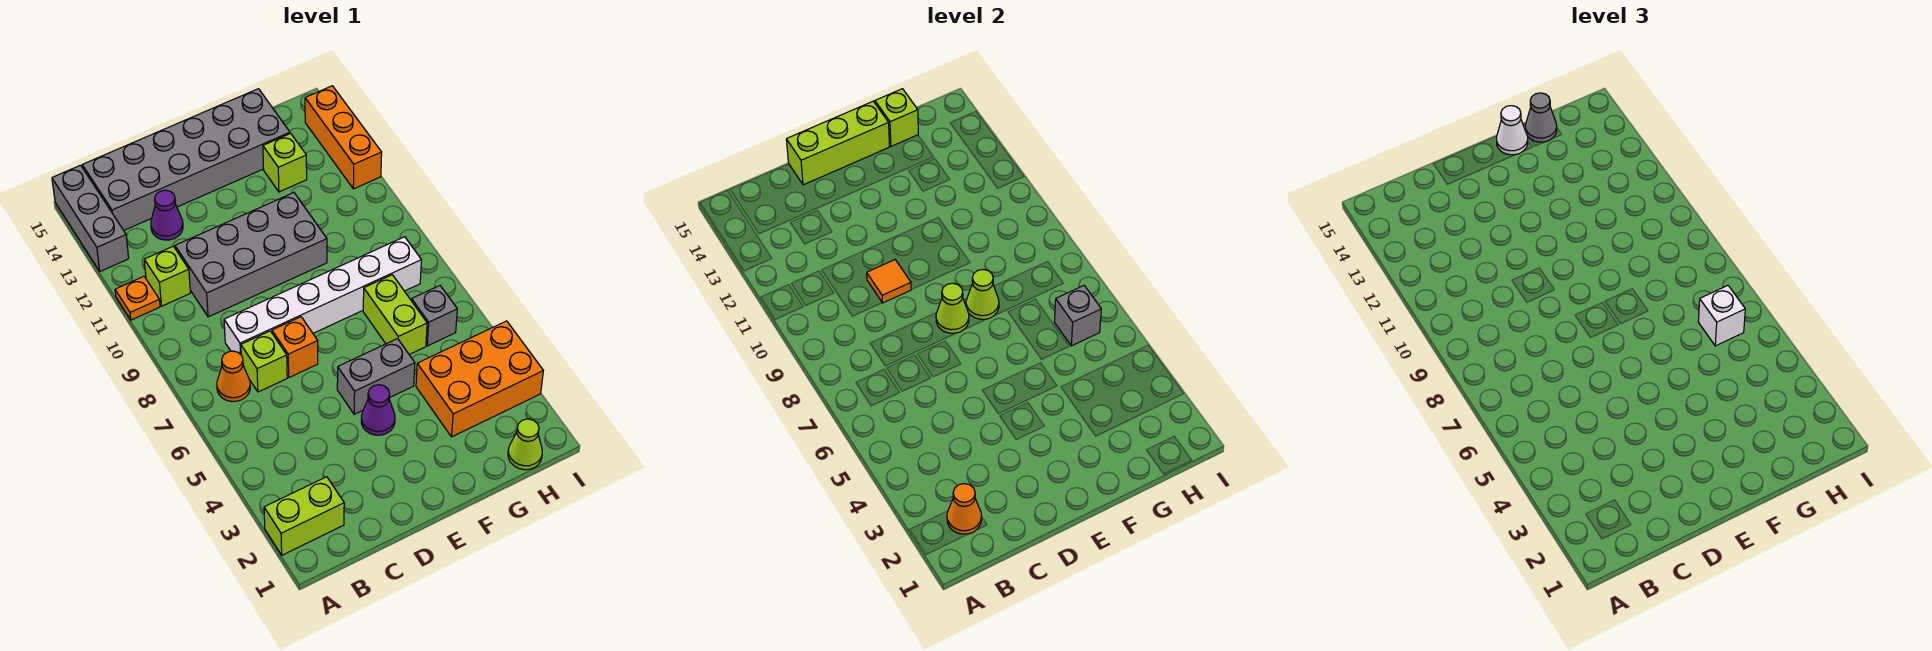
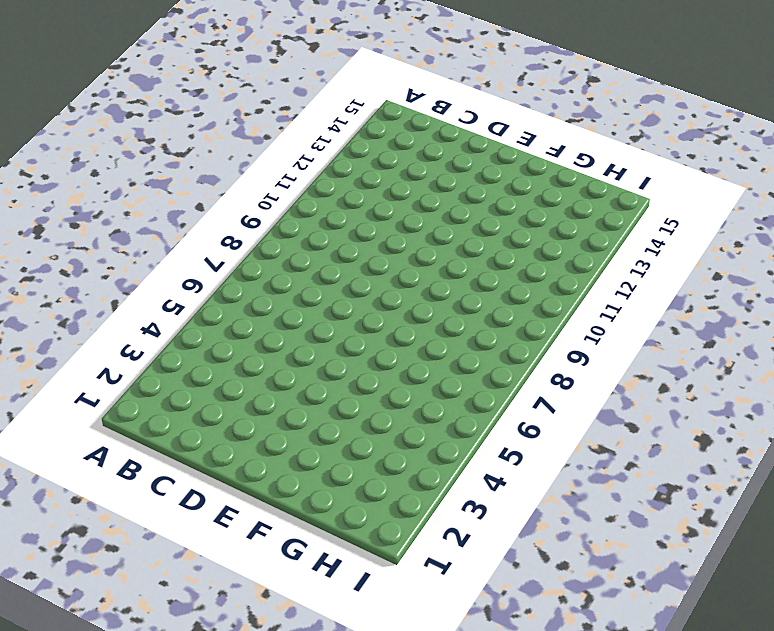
none -> lime brick A2:B2 level 1
none -> orange plate A11 level 1
none -> grey brick A13:A15 level 1

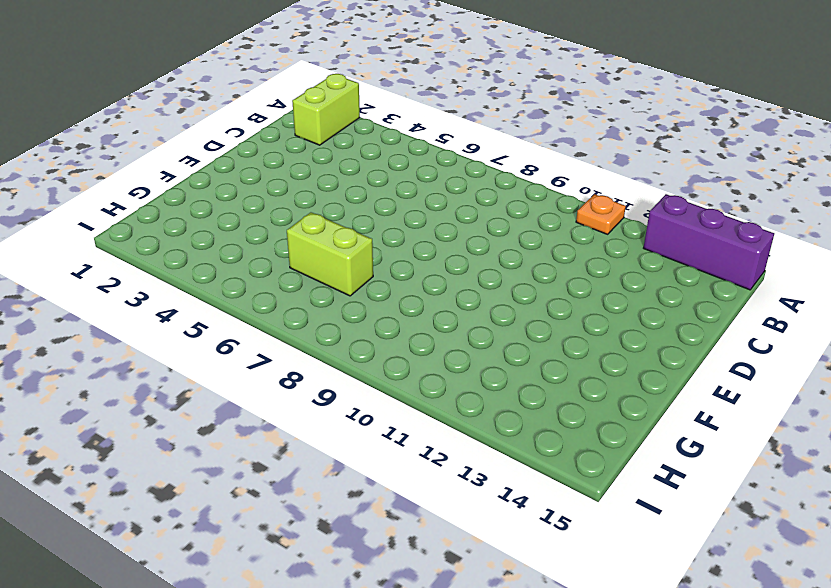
purple brick A13:A15 level 1 -> grey brick A13:A15 level 1
none -> orange cone B7 level 1
none -> lime brick B11 level 1
none -> grey brick B14:G15 level 1

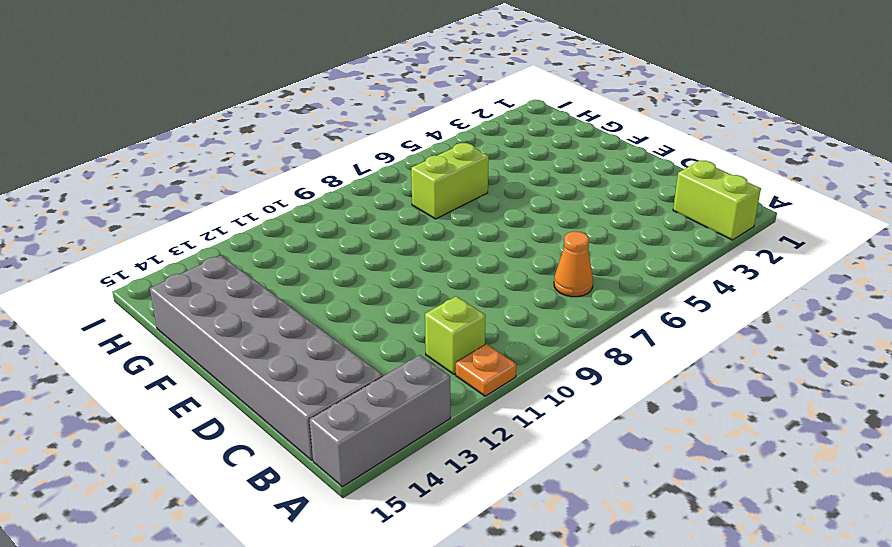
none -> lime brick C7 level 1
none -> white brick C8:H8 level 1
none -> grey brick C10:F11 level 1

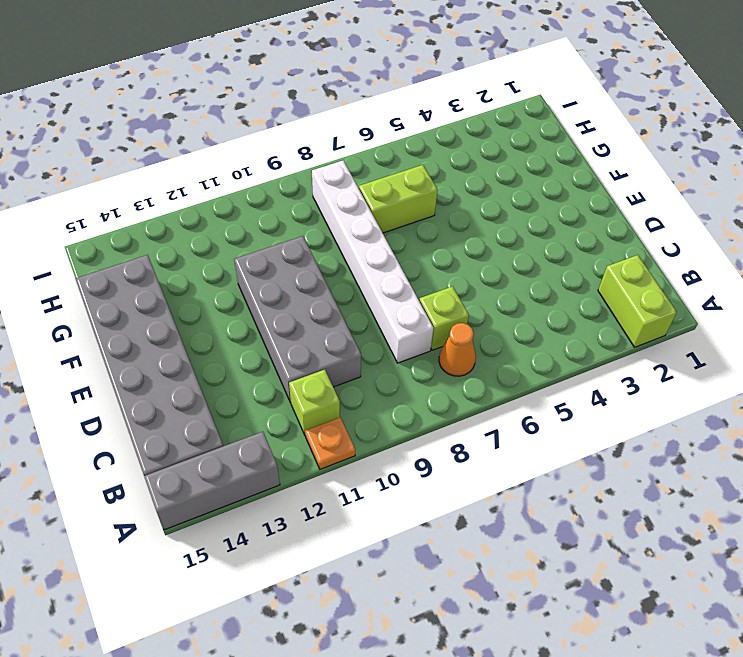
none -> purple cone C13 level 1
none -> orange brick D7 level 1
none -> purple cone E4 level 1

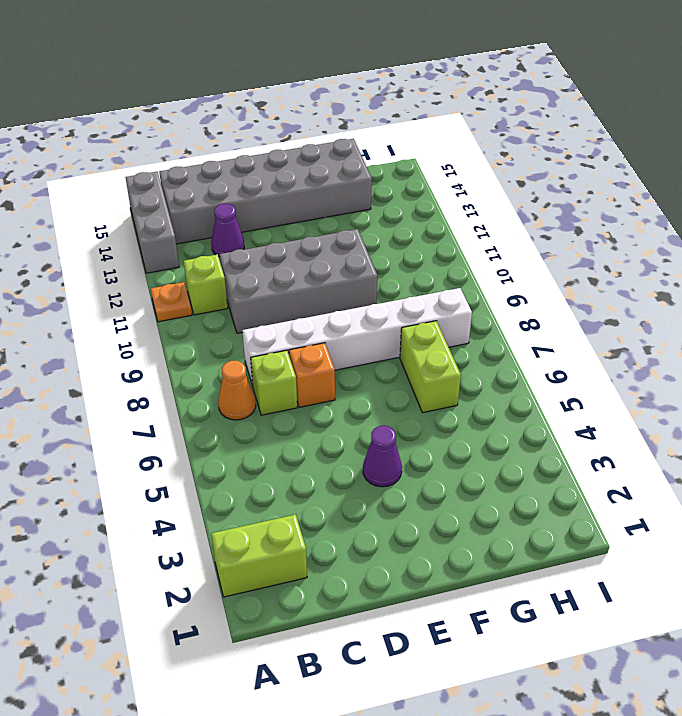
none -> grey brick E5:F5 level 1
none -> orange brick G3:I4 level 1
none -> lime brick G13 level 1

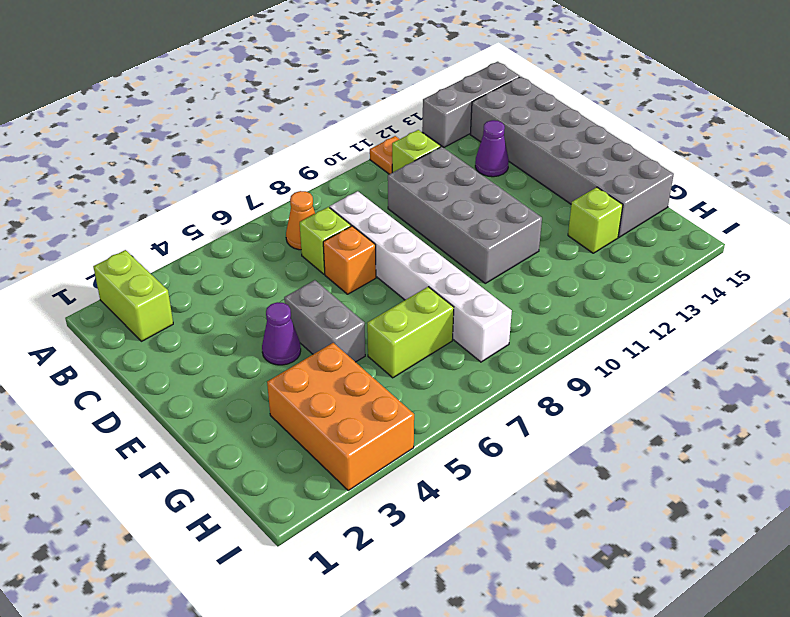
none -> lime cone H1 level 1
none -> grey brick H6 level 1
none -> orange brick I12:I14 level 1

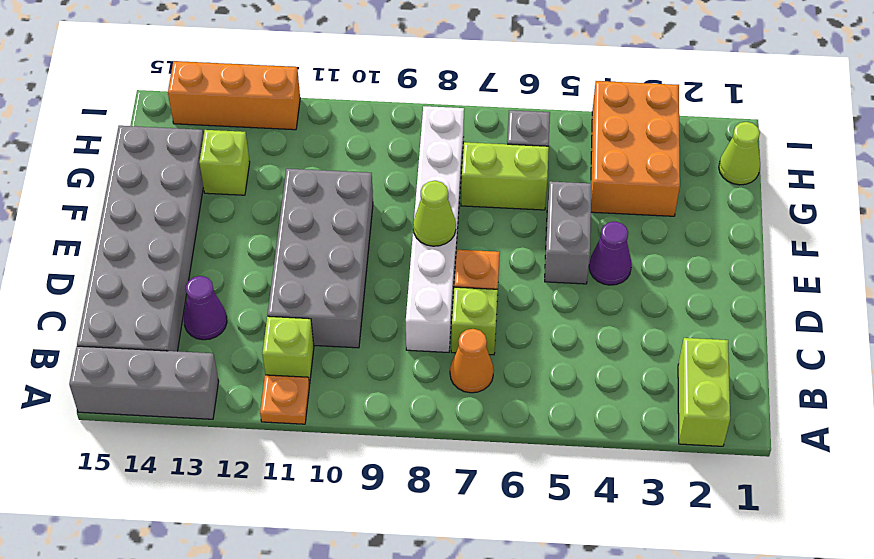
none -> orange cone B2 level 2
none -> orange tile D10 level 2
none -> lime brick D15:F15 level 2

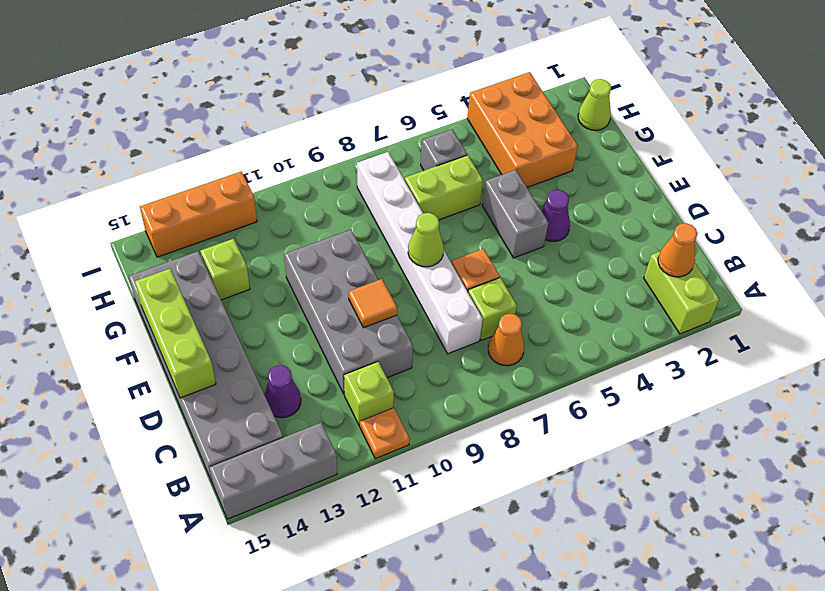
none -> lime cone F8 level 2
none -> lime brick G15 level 2
none -> grey brick H6 level 2

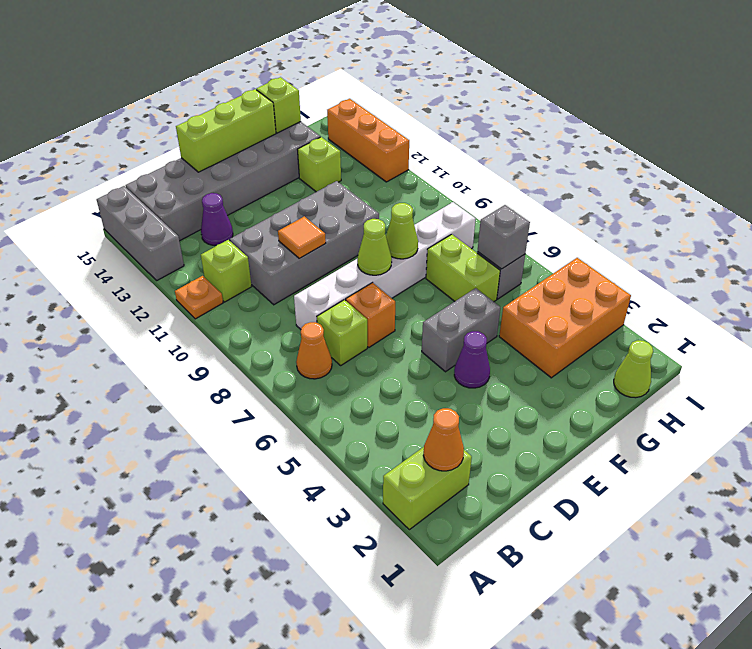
none -> white cone F15 level 3
none -> grey cone G15 level 3
none -> white brick H6 level 3

